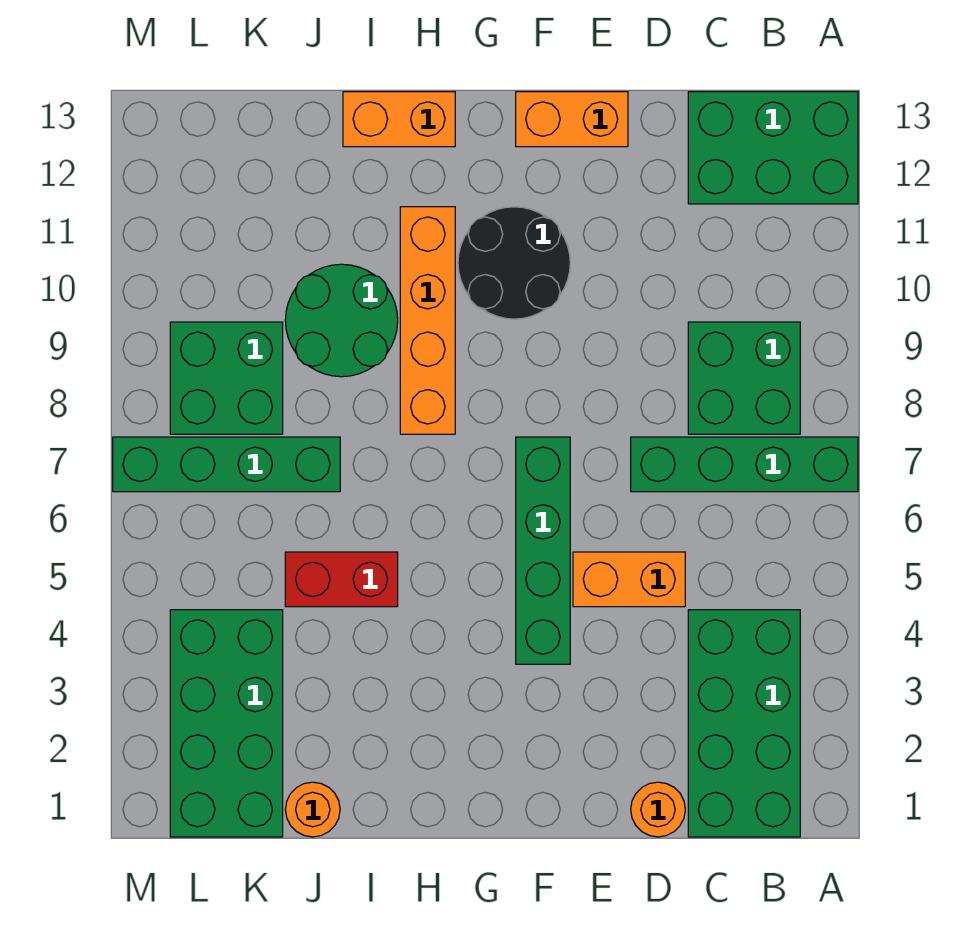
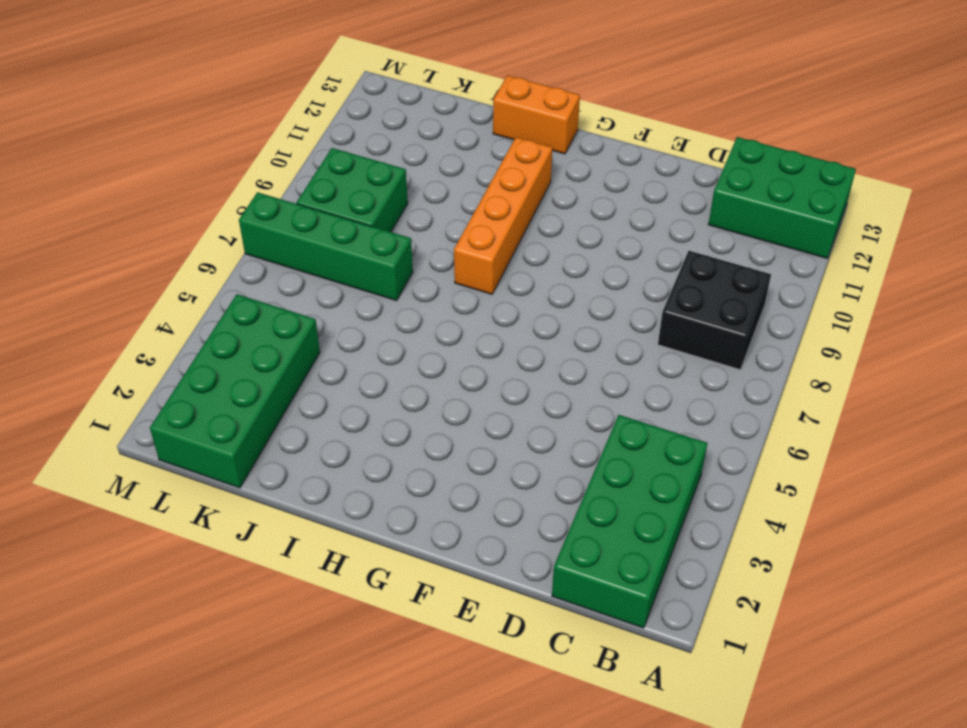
black brick B8:C9 level 1 -> green brick B8:C9 level 1
none -> green brick A7:D7 level 1
none -> orange round brick D1 level 1
none -> orange brick D5:E5 level 1

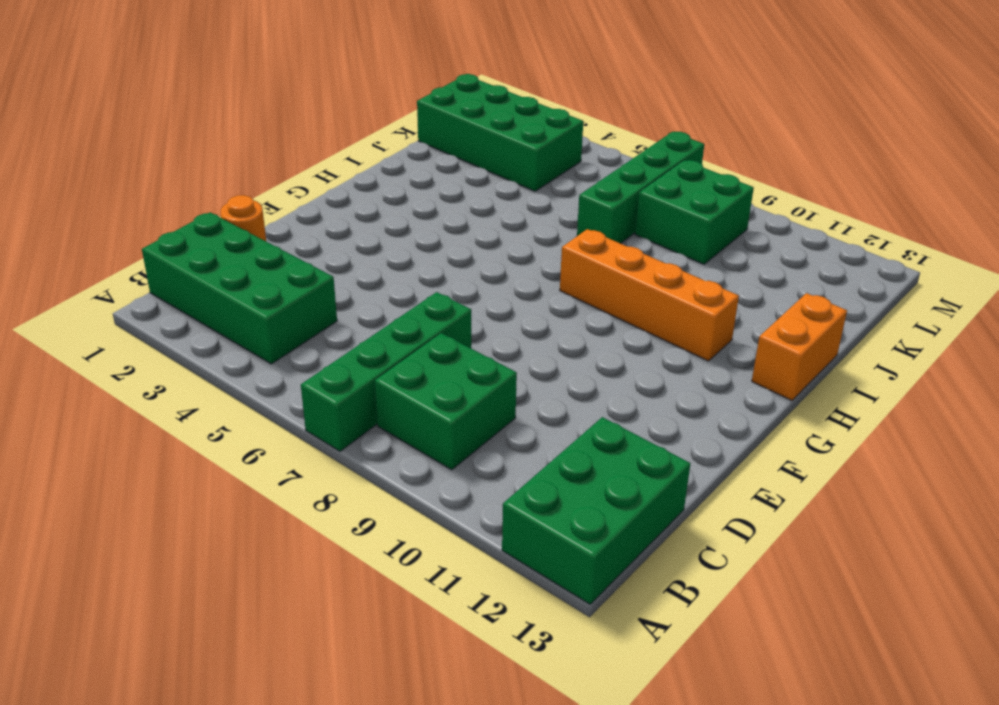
none -> orange brick D5:E5 level 1
none -> orange brick E13:F13 level 1
none -> green brick F4:F7 level 1

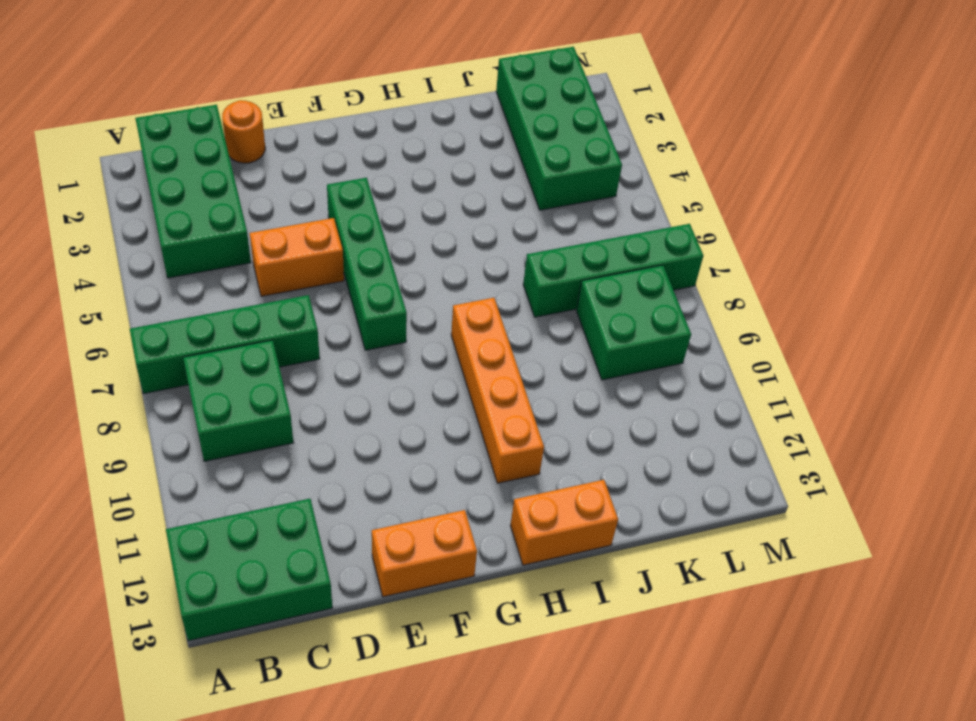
none -> black round brick F10:G11 level 1
none -> red brick I5:J5 level 1
none -> green round brick I9:J10 level 1

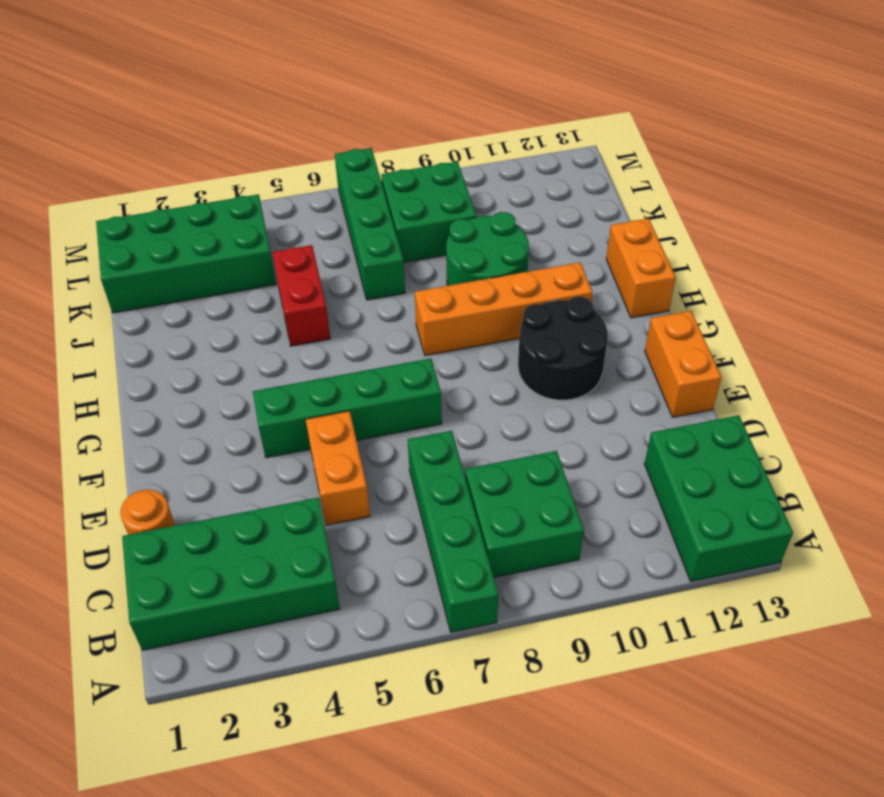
none -> orange round brick J1 level 1

